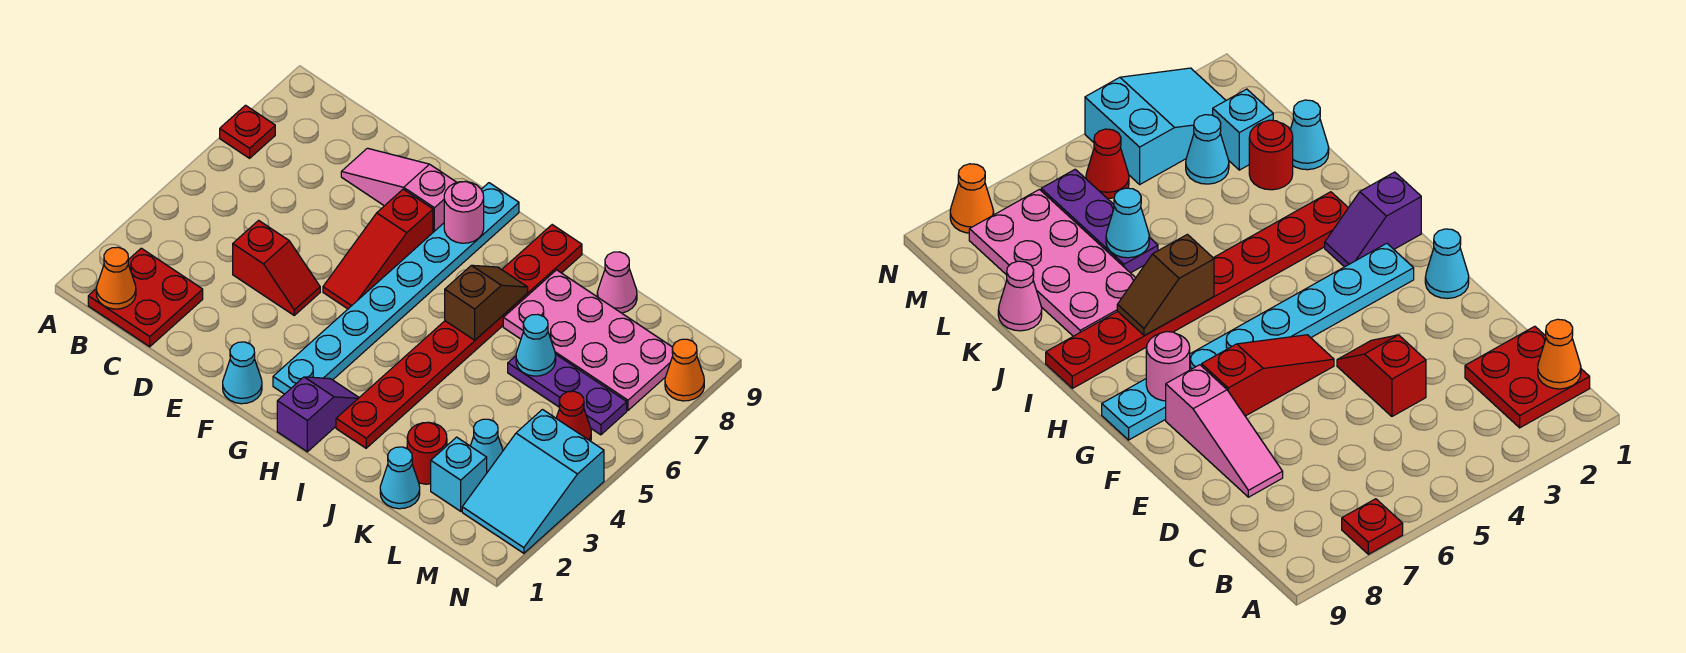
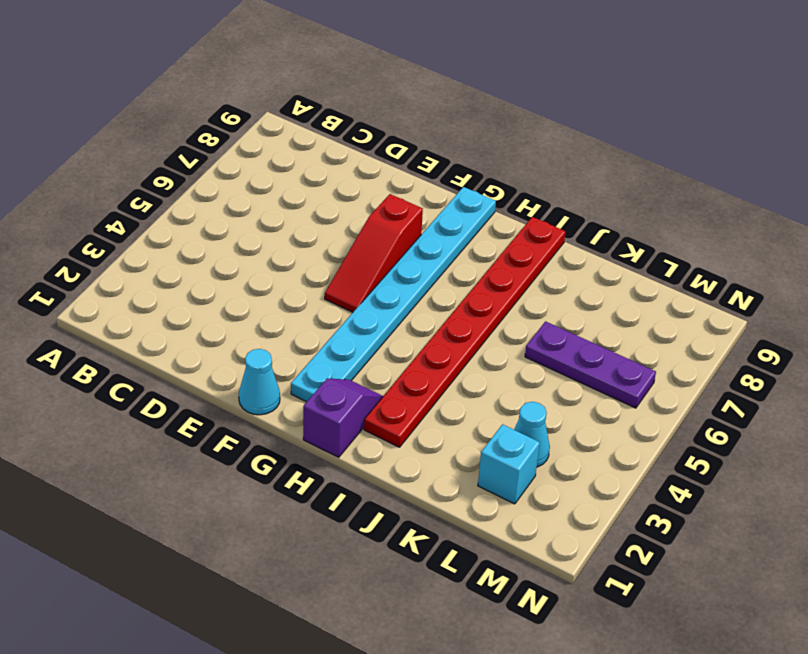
none -> red plate A7 level 1
none -> red plate B1:C2 level 1
none -> red slope D4:E4 level 1 top D

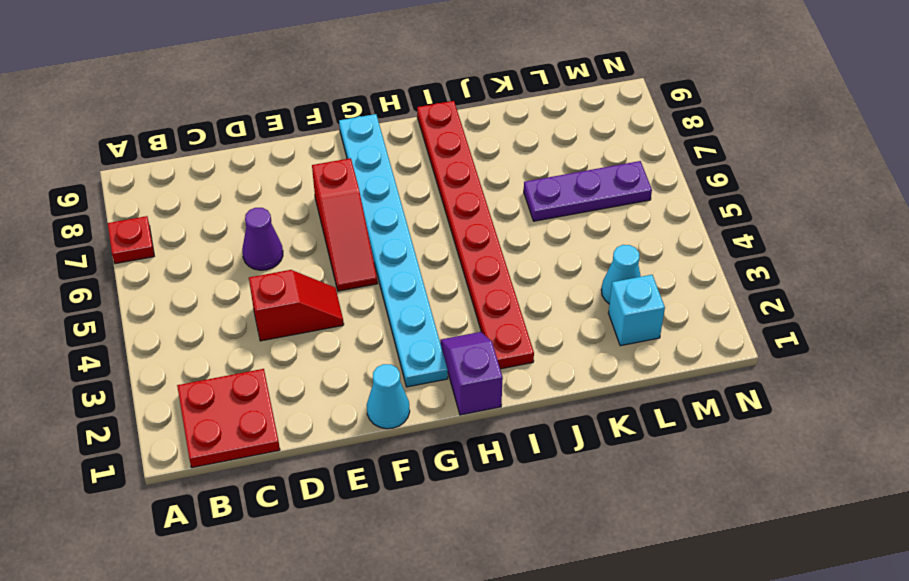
purple cone D6 level 1 -> none
none -> pink slope D8:F8 level 1 top F
none -> pink plate J7:M8 level 1
none -> cyan cone K1 level 1

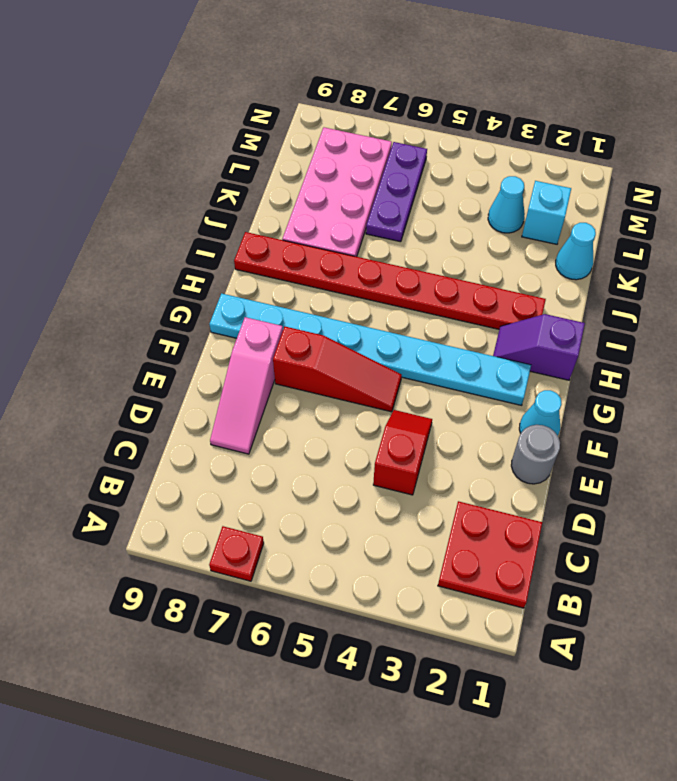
grey round brick E1 level 1 -> none
none -> red round brick K2 level 1
none -> pink cone K9 level 1
none -> cyan slope M2:N4 level 1 top 4

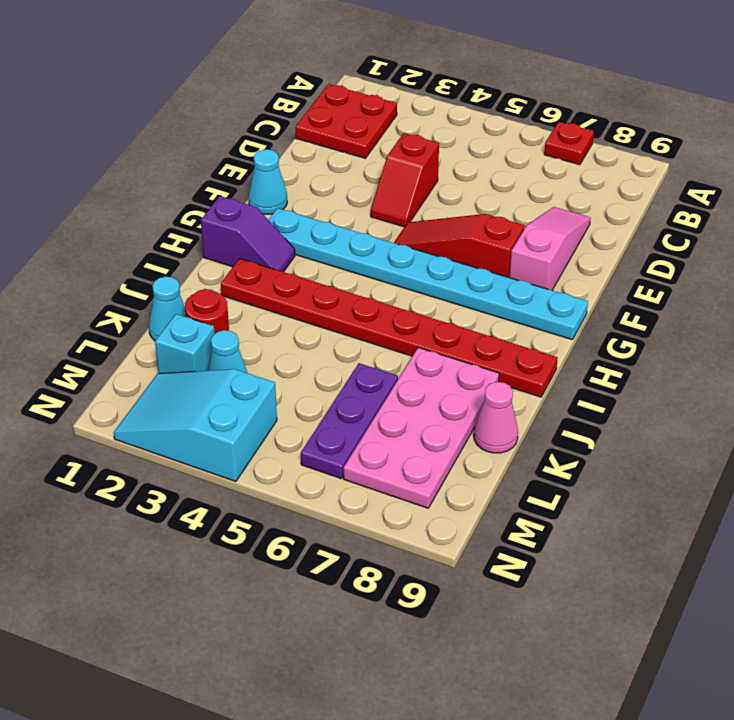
none -> red cone M5 level 1
none -> orange cone N8 level 1
none -> orange cone B1 level 2

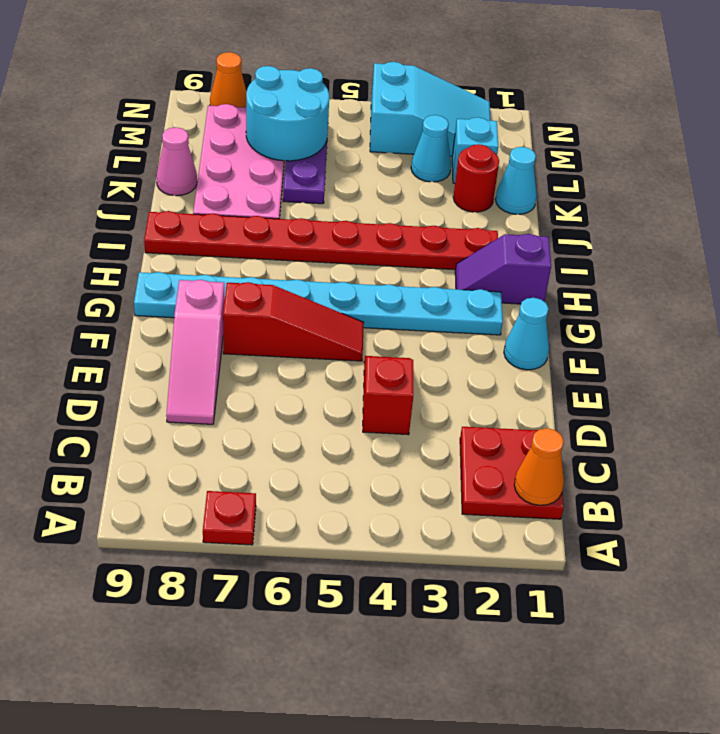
cyan round brick L6:M7 level 2 -> none
none -> red cone M5 level 1
none -> pink round brick G8 level 2
none -> brown slope I6:I7 level 2 top 6

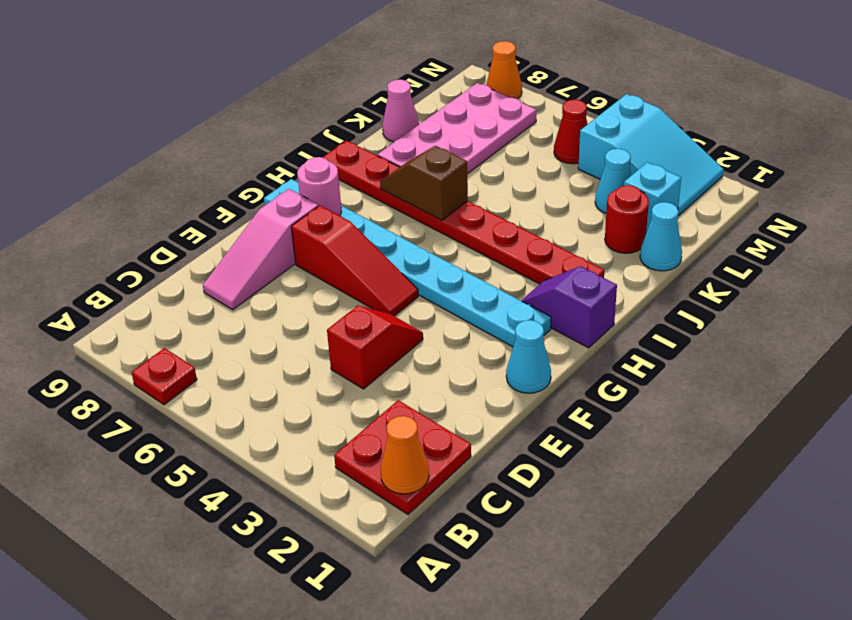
none -> purple plate K6:M6 level 1
none -> cyan cone K6 level 2

